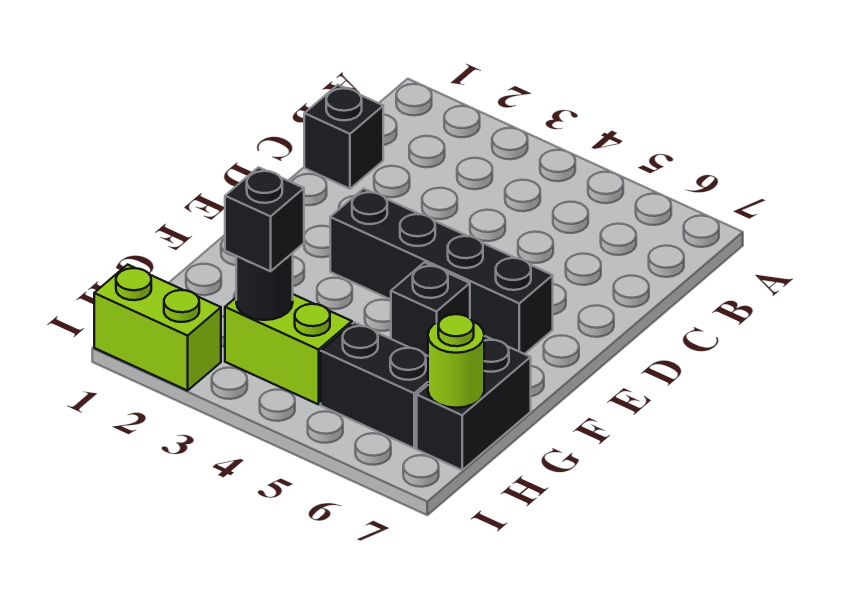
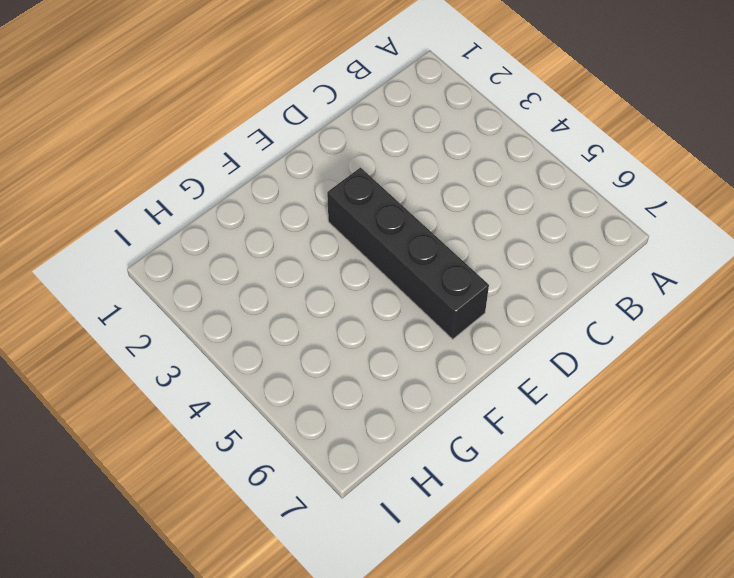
none -> black brick C1 level 1
none -> black brick F5 level 1

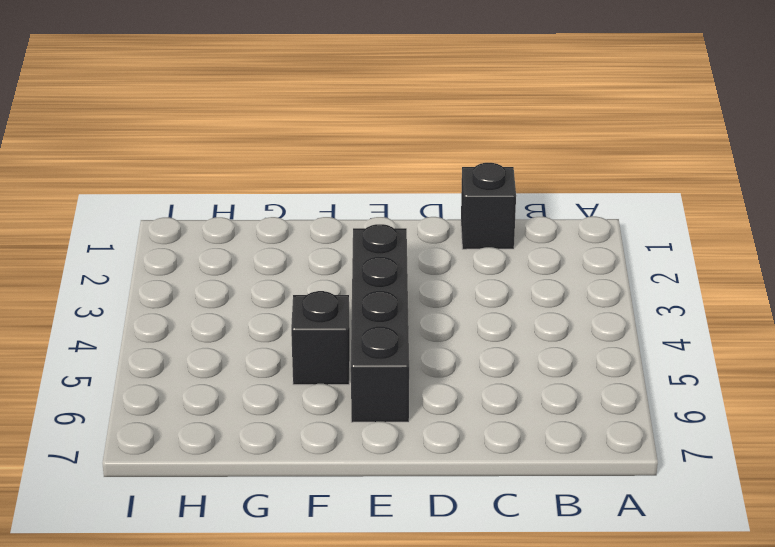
none -> black brick G7:H7 level 1
none -> lime brick H3:H4 level 1

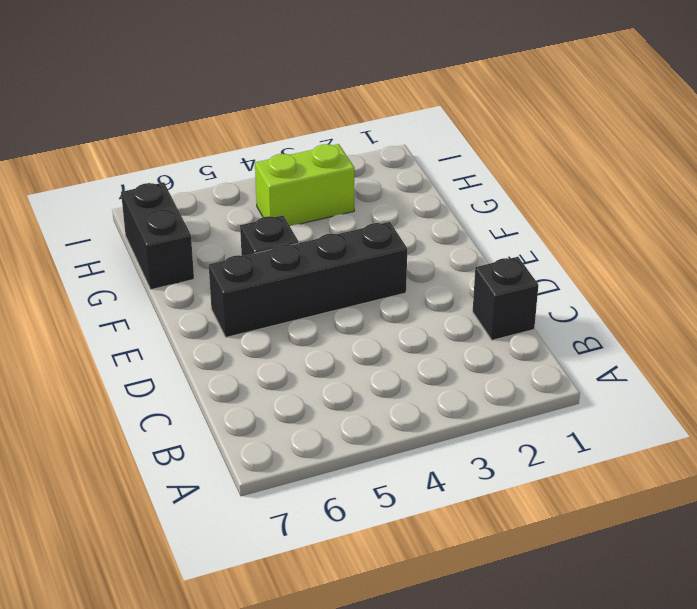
none -> black brick H5:H6 level 1
none -> lime brick I1:I2 level 1

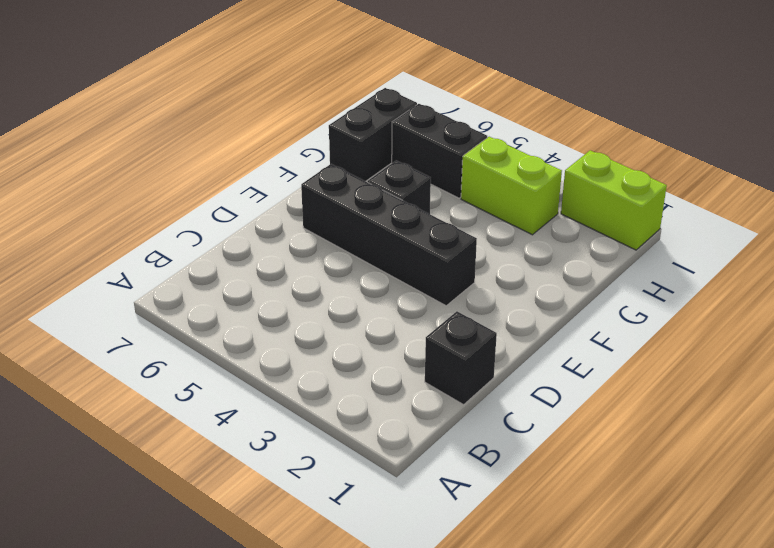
none -> black round brick H3 level 2
none -> lime round brick H7 level 2

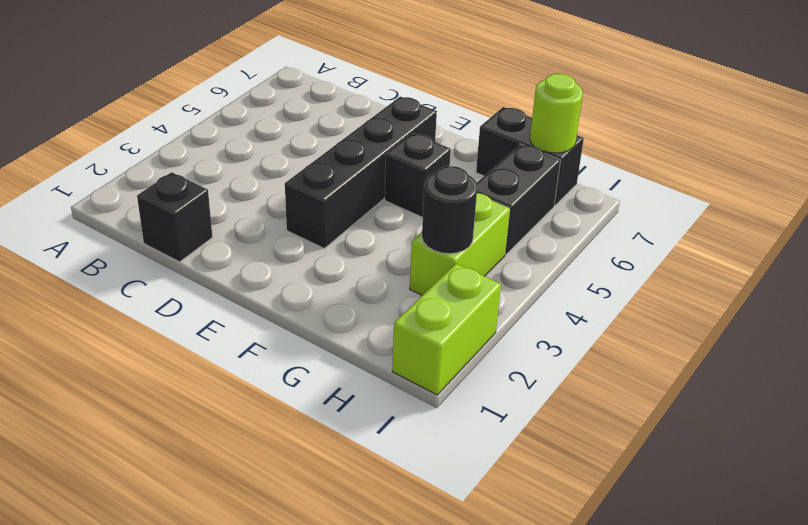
none -> black brick H3 level 3

